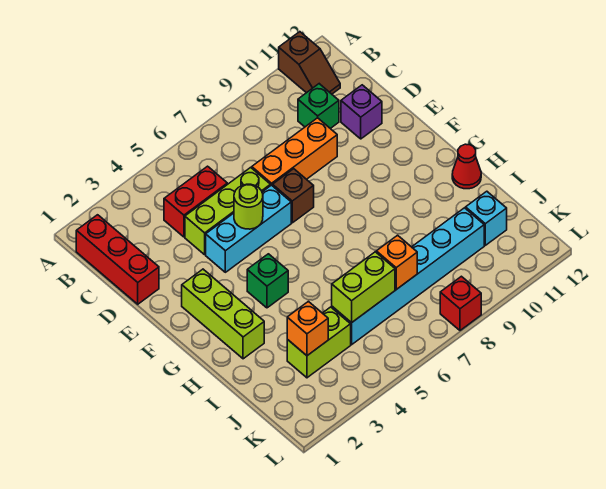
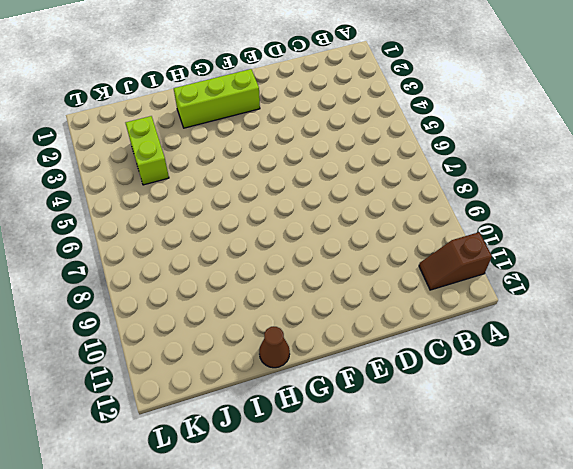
brown cone H12 level 1 -> red cone H12 level 1
none -> red brick B1:D1 level 1
none -> red brick C4:C5 level 1
none -> green brick C10 level 1

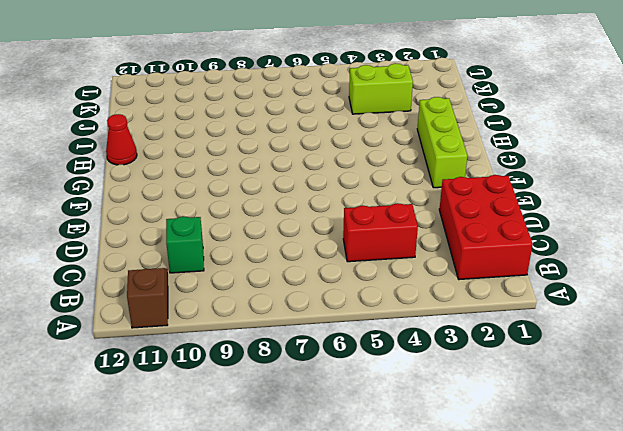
red brick B1:D2 level 1 -> red brick B1:D1 level 1
none -> lime brick D4:D6 level 1
none -> orange brick D7:D9 level 1
none -> purple brick D11 level 1

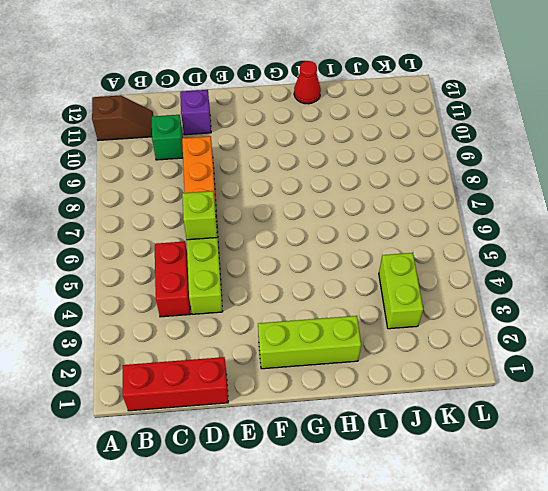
lime brick D6 level 2 -> none
none -> cyan brick E4:E6 level 1
none -> brown brick E7 level 1
none -> green brick G4 level 1

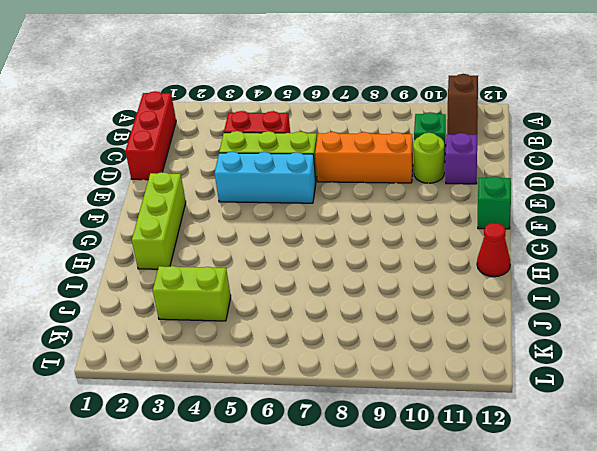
lime round brick D10 level 1 -> lime round brick E5 level 2
green brick F12 level 1 -> green brick G4 level 1
none -> brown brick E7 level 1
none -> cyan brick J5:J10 level 1
none -> cyan brick J11 level 1

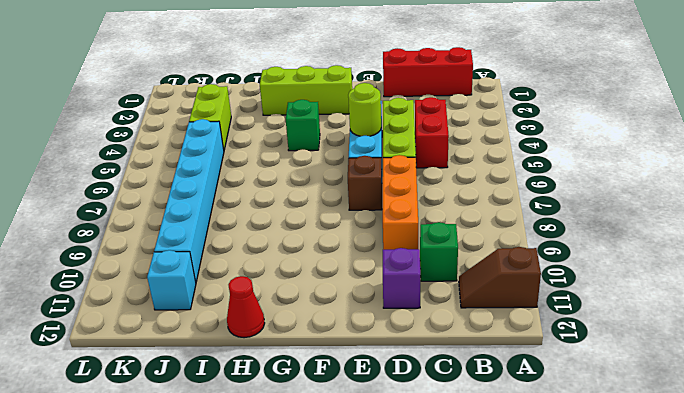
none -> red brick L8 level 1
none -> orange brick J3 level 2
none -> lime brick J5:J6 level 2

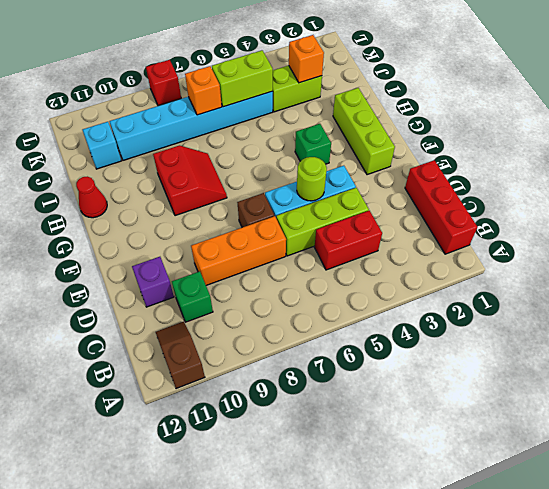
red slope G8:H9 level 1 top 9 -> none

